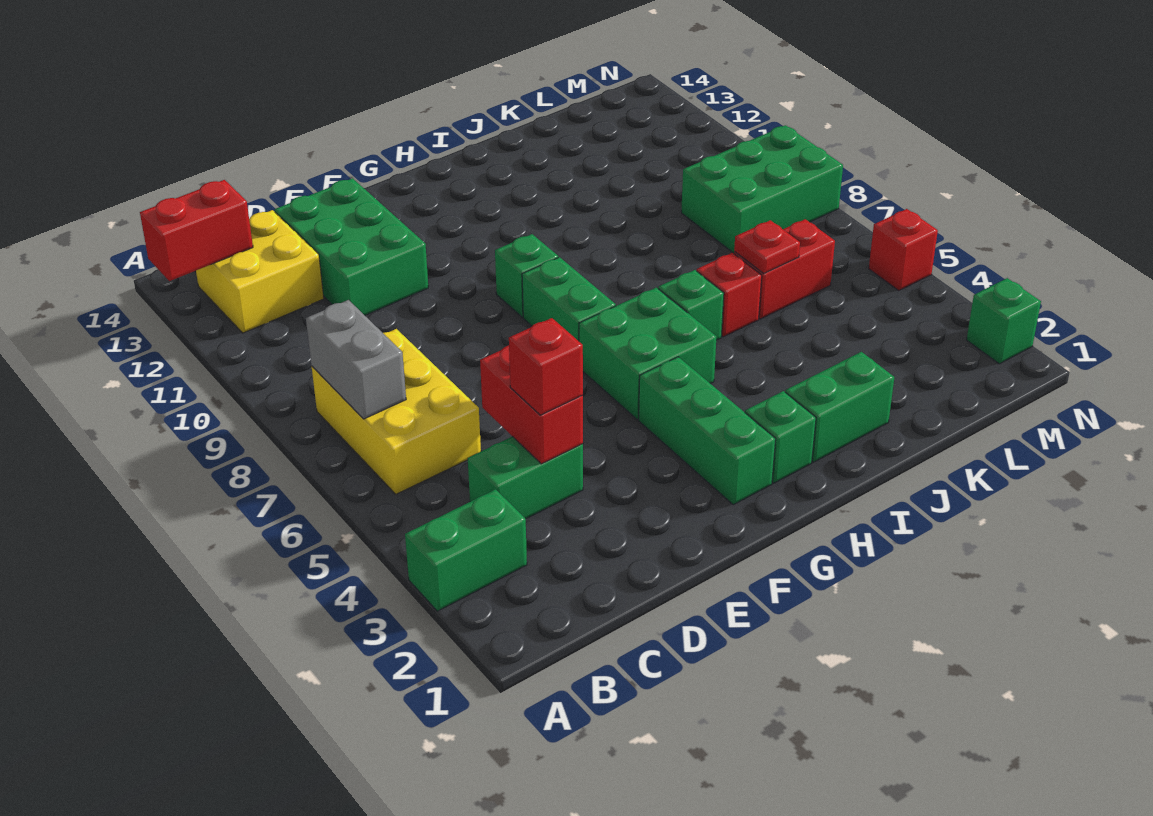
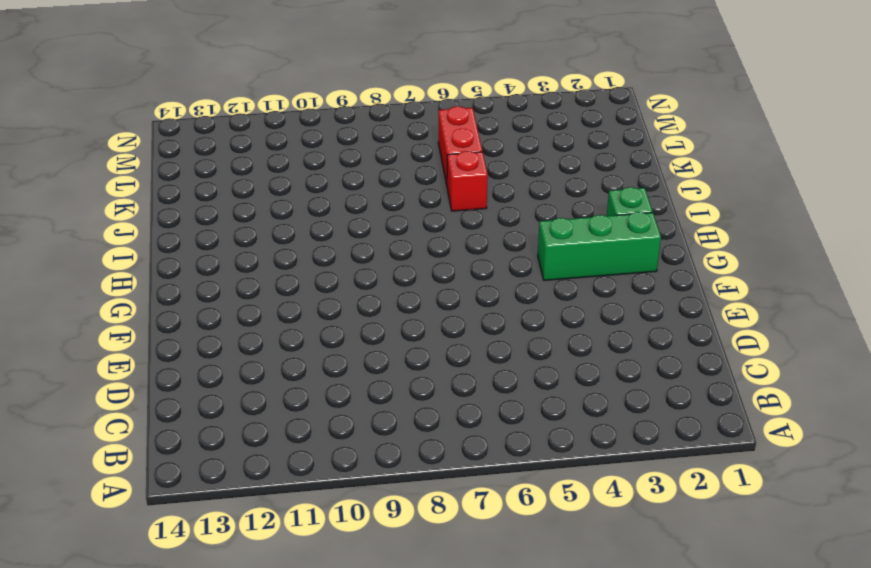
none -> green brick A3:B3 level 1
none -> yellow brick B6:C8 level 1
none -> yellow brick B12:C13 level 1

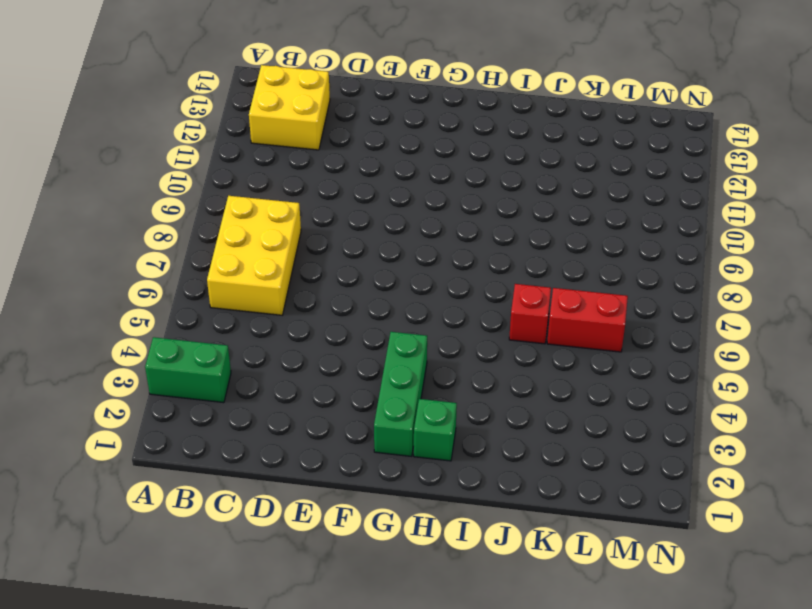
none -> green brick C4:D4 level 1
none -> green brick D11:E13 level 1
none -> green brick G5:H6 level 1

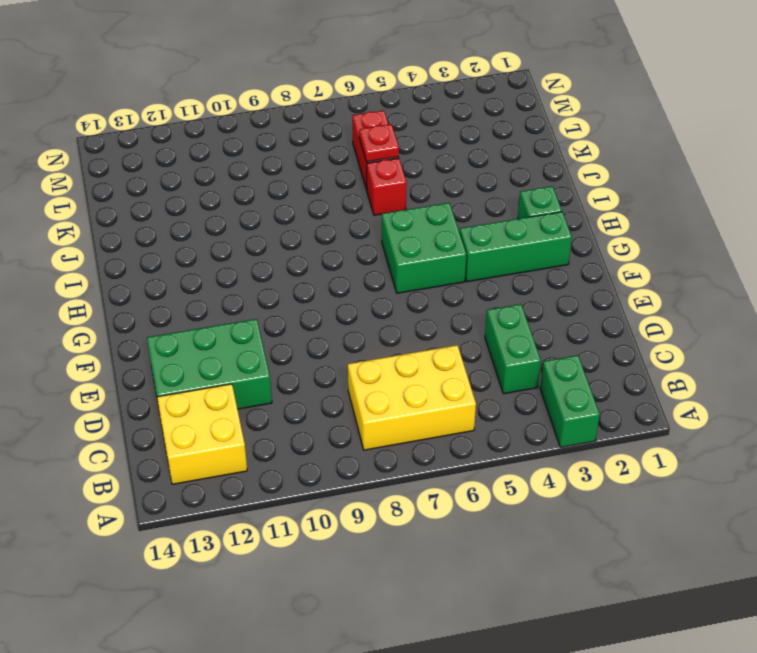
none -> green brick G7:G8 level 1
none -> green brick G9 level 1
none -> green brick I2:J2 level 1

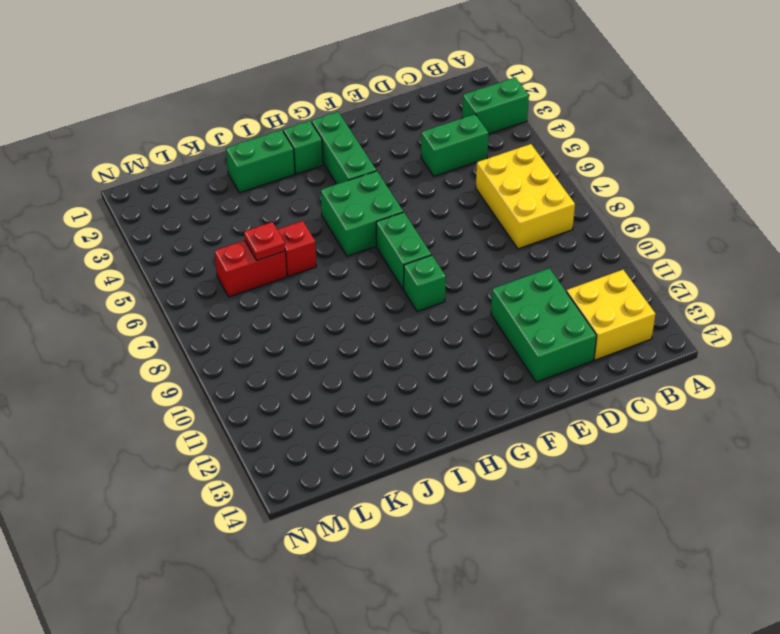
none -> green brick I6 level 1
none -> green brick L8:N9 level 1
none -> green brick N2 level 1

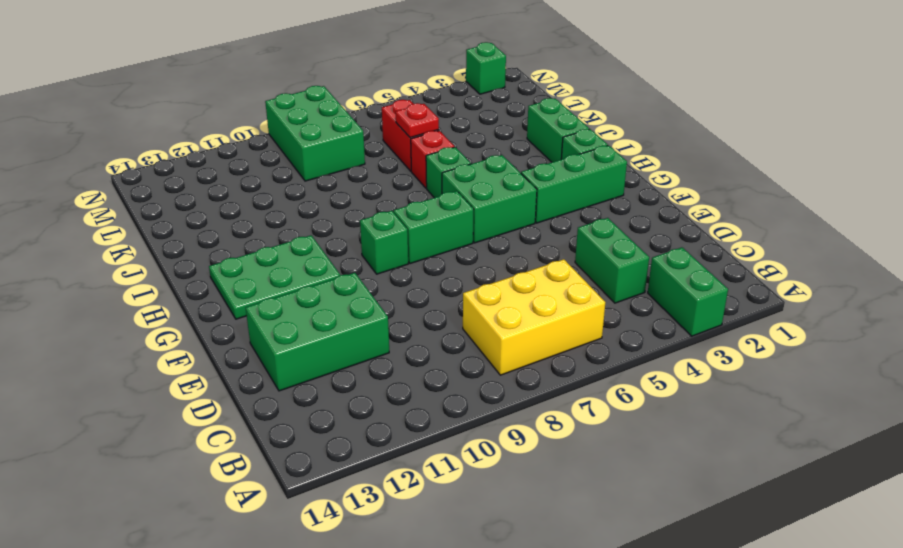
green plate G11:H13 level 1 -> none
none -> yellow brick B12:C13 level 1
none -> red brick N5 level 1
none -> red brick A13:B13 level 2

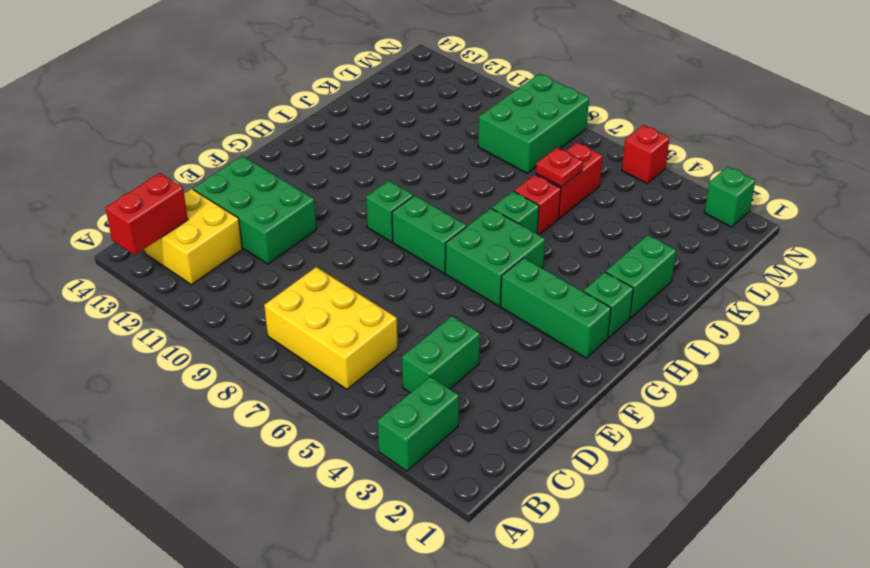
none -> grey brick B7:B8 level 2
none -> red brick D4:D5 level 2
none -> red brick D4 level 3

